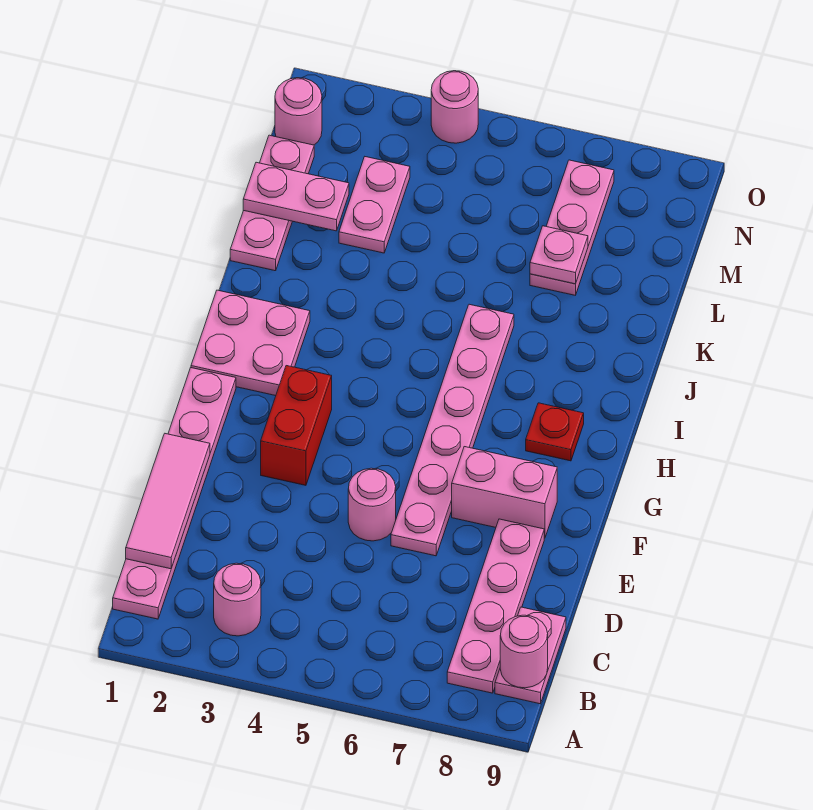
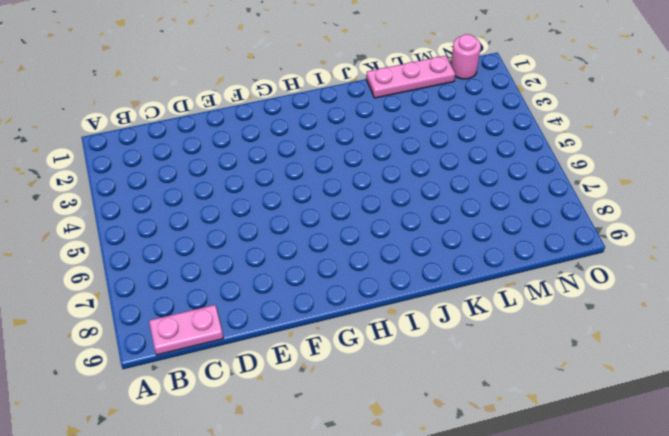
none -> pink plate B1:G1 level 1
none -> pink round brick B3 level 1
none -> pink plate B8:E8 level 1

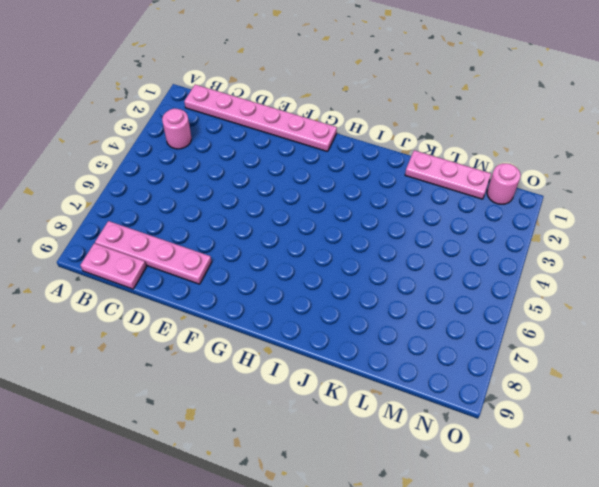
none -> pink round brick E5 level 1
none -> pink plate E6:J6 level 1
none -> red brick F3:G3 level 1

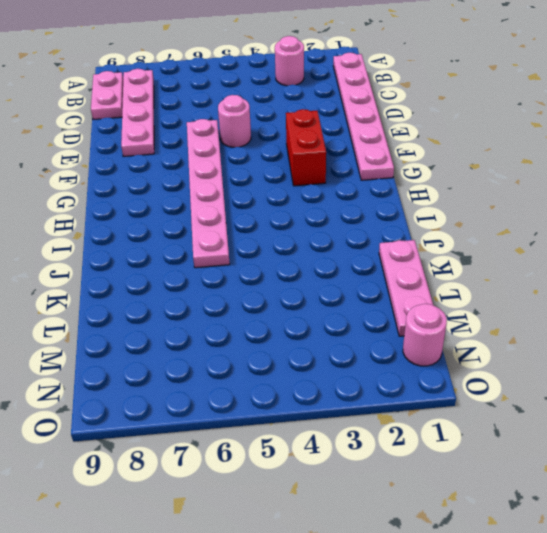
none -> pink brick F7:F8 level 1
none -> pink plate H1:I2 level 1
none -> red plate H8 level 1

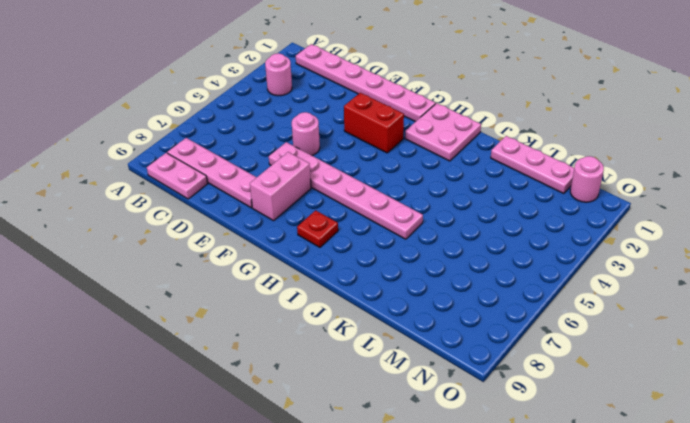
none -> pink plate L3:M3 level 1
none -> pink plate L7:N7 level 1
none -> pink round brick O4 level 1

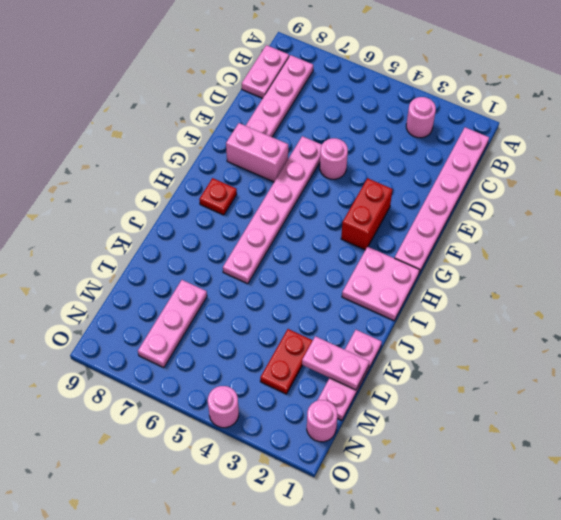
red plate L3:M3 level 1 -> pink plate L3:M3 level 1
none -> pink round brick B9 level 2
none -> pink tile C1:E1 level 2
none -> pink plate L7 level 2

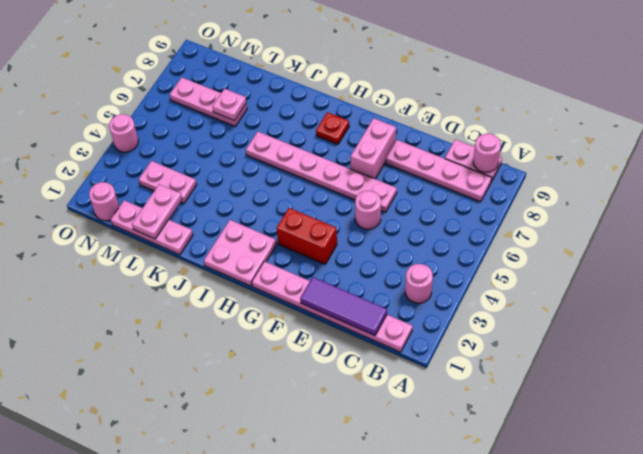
purple tile C1:E1 level 2 -> pink tile C1:E1 level 2

